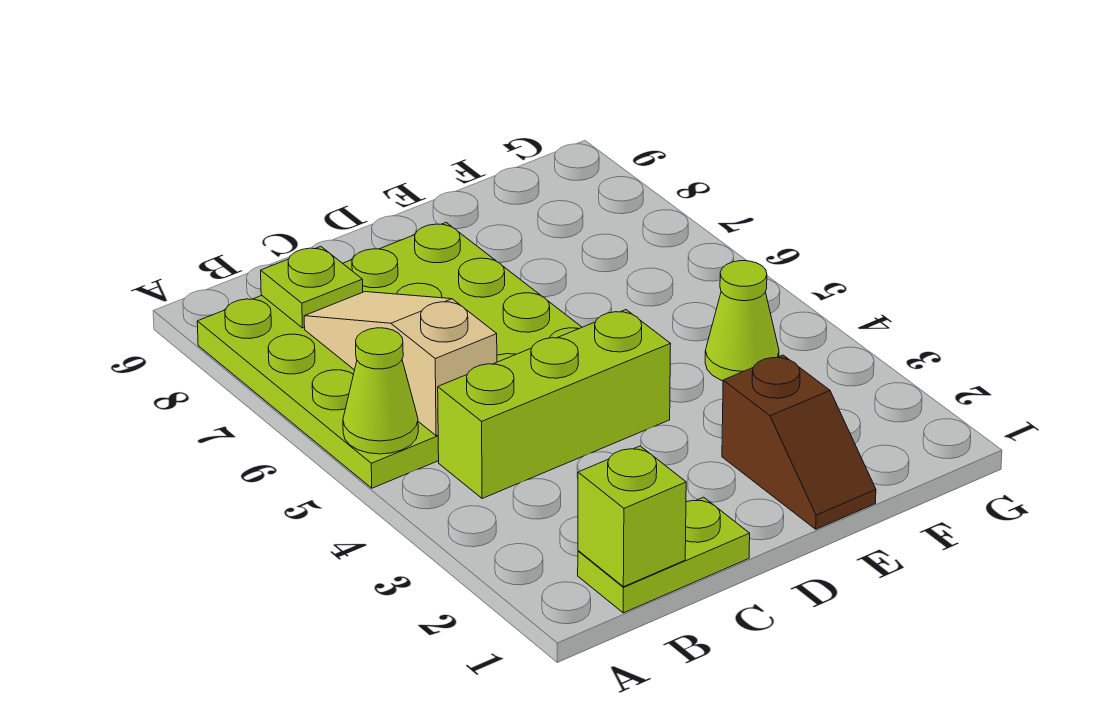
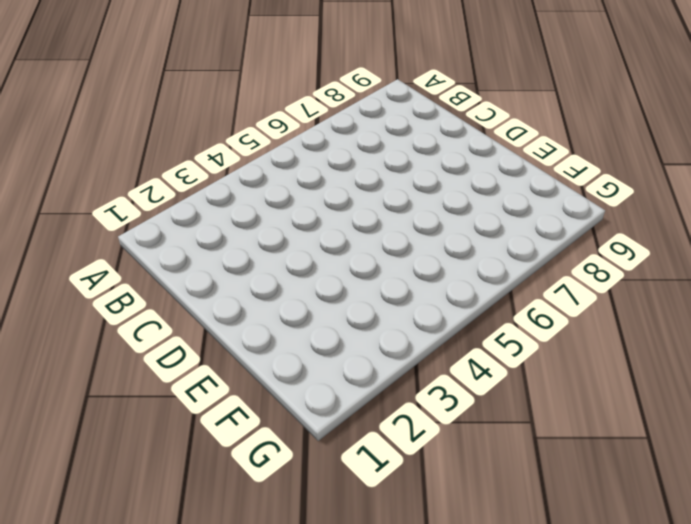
none -> lime plate A5:D8 level 1
none -> lime plate B1:C1 level 1

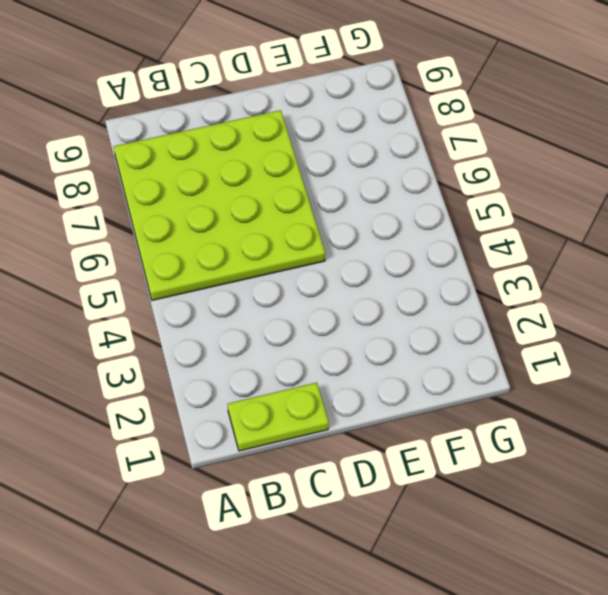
none -> lime brick B4:D4 level 1
none -> brown slope E1:E2 level 1 top 2

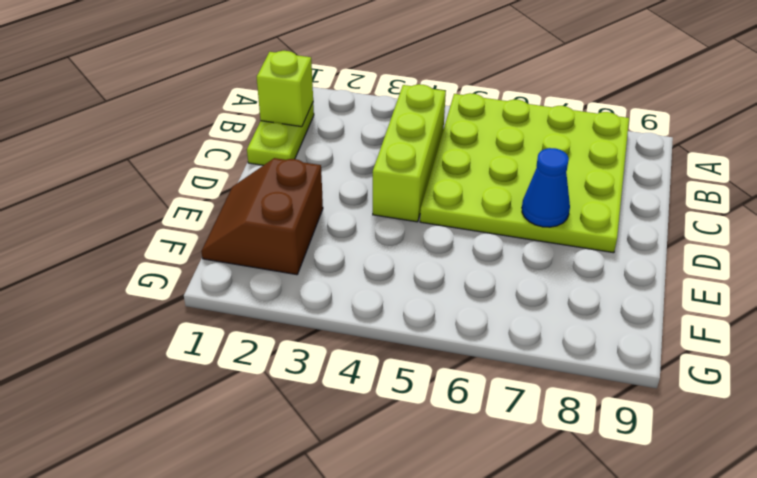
blue cone D7 level 2 -> none
brown slope E1:F2 level 1 top 2 -> brown slope E1:E2 level 1 top 2
none -> lime cone F4 level 1
none -> lime cone A5 level 2

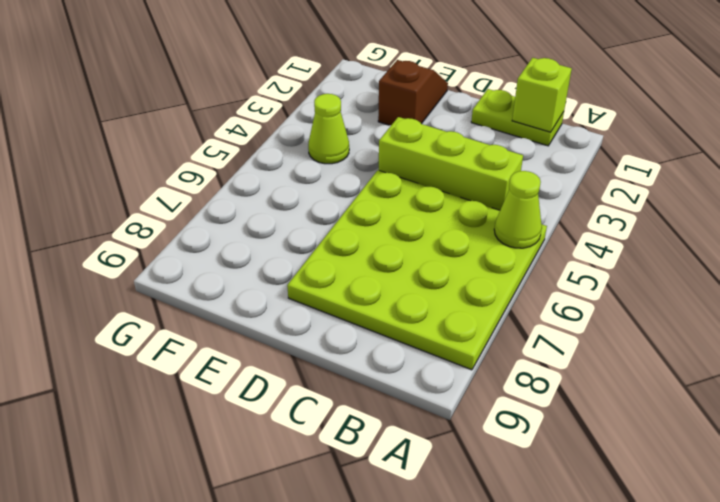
none -> tan slope B5:B7 level 2 top 5
none -> lime plate B8 level 2

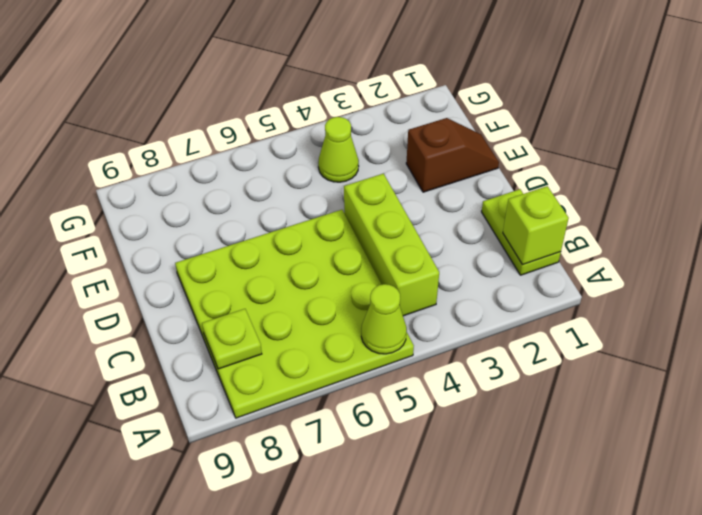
none -> tan slope B5:B7 level 2 top 5

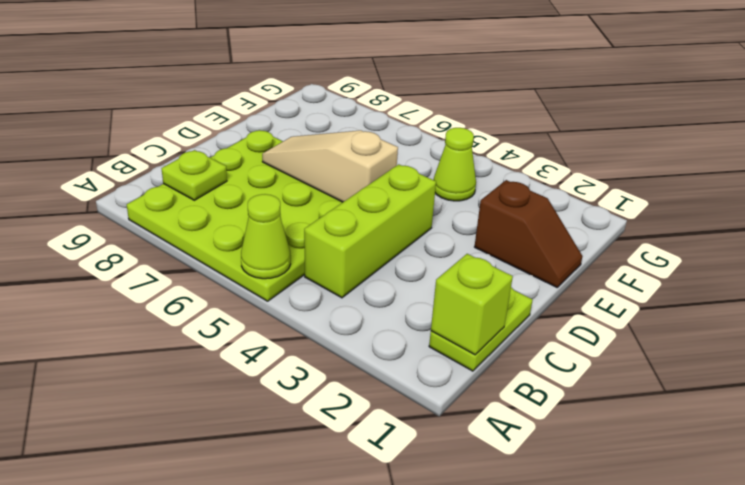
tan slope D5:D7 level 2 top 5 -> tan slope B5:B7 level 2 top 5

